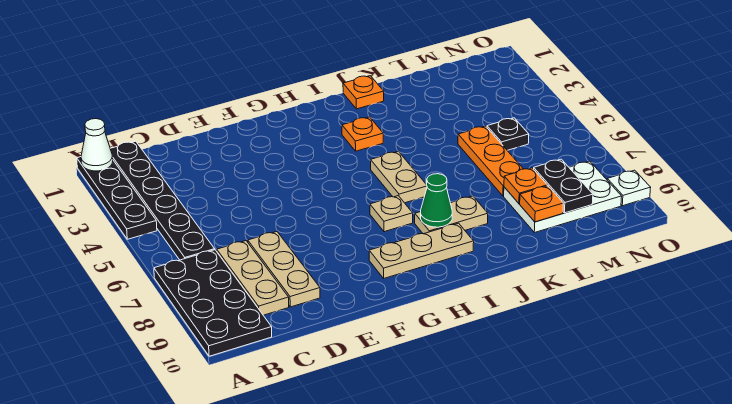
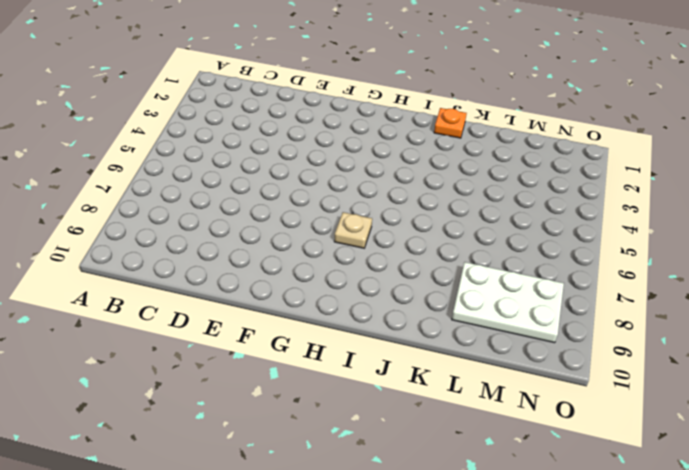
none -> black plate A1:A4 level 1
none -> black plate A7:B10 level 1
none -> black plate B1:B6 level 1

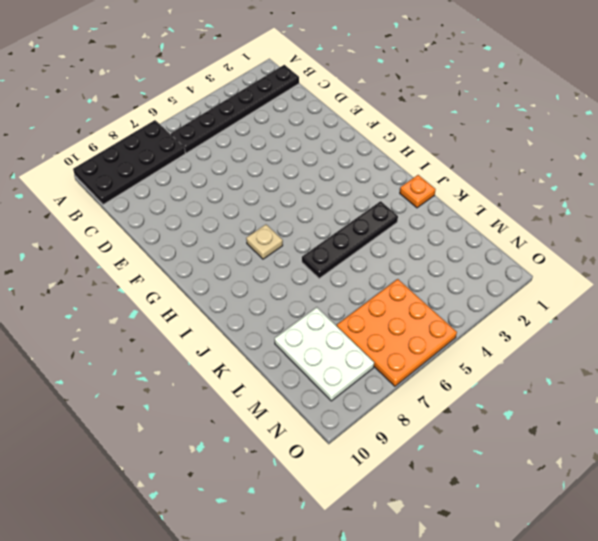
black plate J3:J6 level 1 -> black plate A1:A4 level 1
orange plate M5:O7 level 1 -> black plate M5 level 1
none -> tan plate C7:C9 level 1
none -> tan plate D7:D9 level 1
none -> tan plate G9:I9 level 1

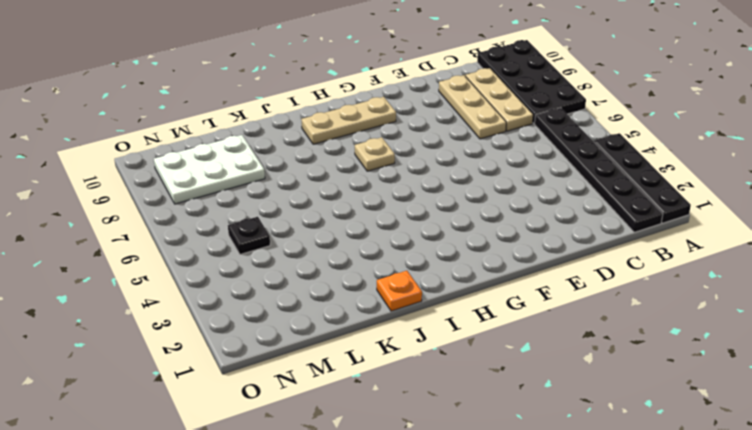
none -> orange plate I3 level 1
none -> tan plate I5:I6 level 1
none -> tan plate I8:J8 level 1

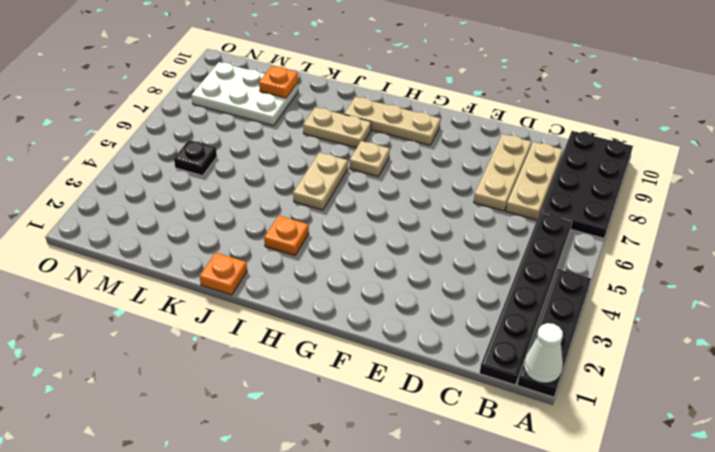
none -> orange plate L5:L7 level 1
none -> white plate O9 level 1
none -> green cone I8 level 2

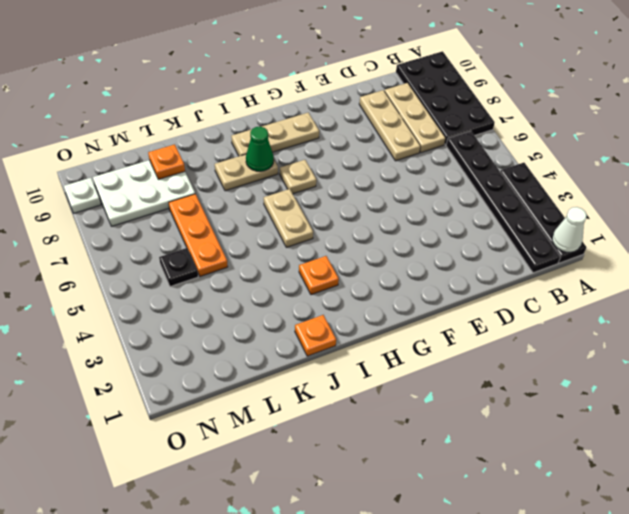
none -> orange plate L8 level 2
none -> black plate M8:M9 level 2

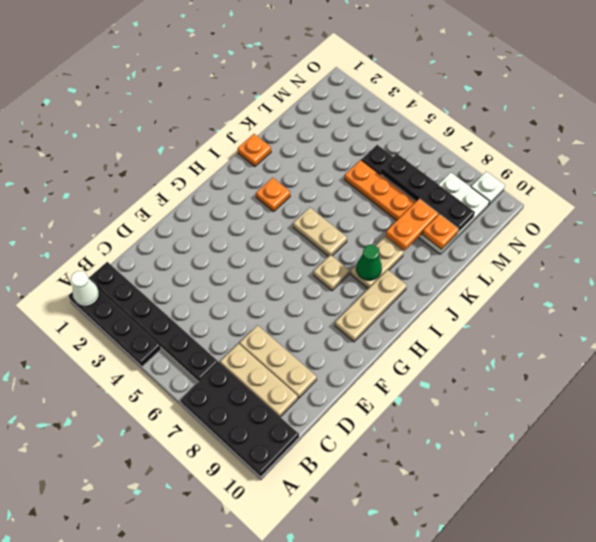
orange plate K8:L8 level 2 -> orange plate L8 level 2
black plate M6:M9 level 2 -> black plate M8:M9 level 2

